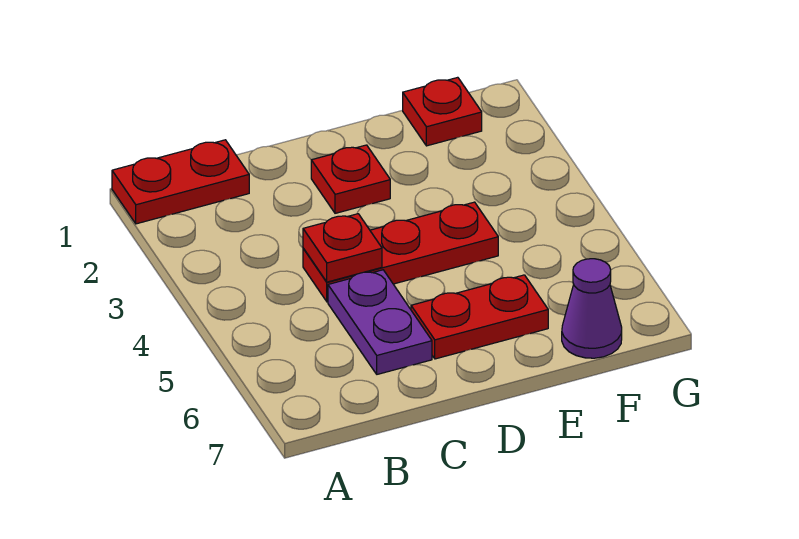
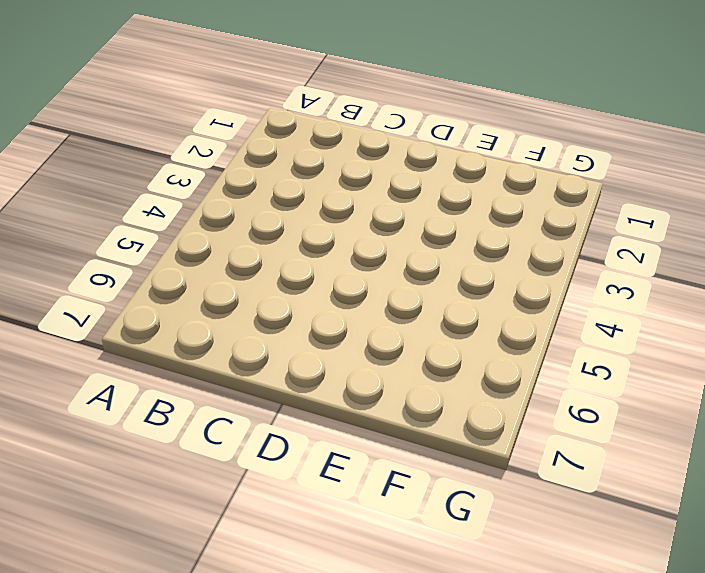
none -> red plate A1:B1 level 1
none -> red plate C4:E4 level 1

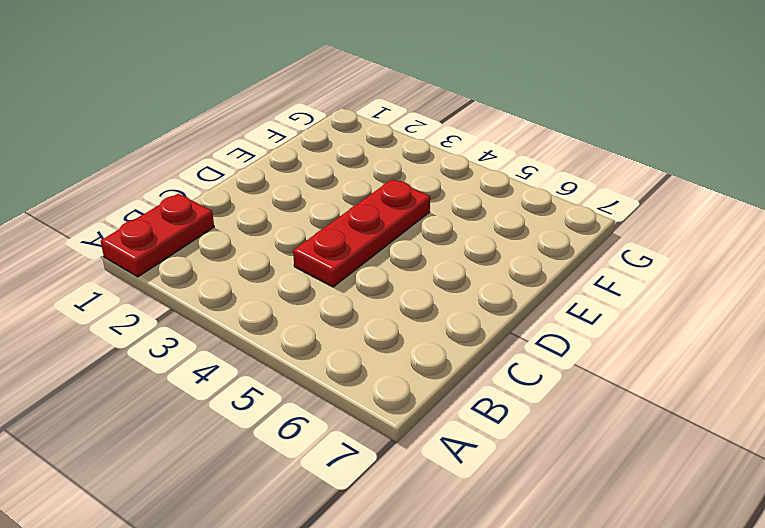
none -> purple plate C5:C6 level 1
none -> red plate D2 level 1

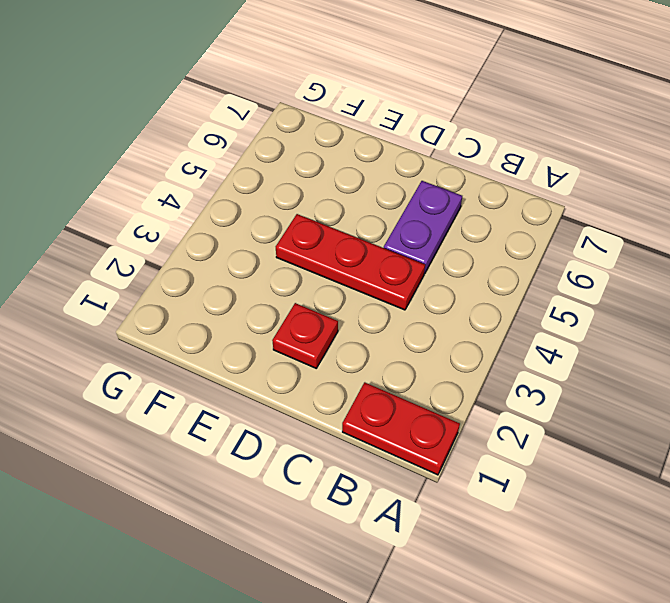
none -> red plate D6:E6 level 1
none -> red plate F1 level 1

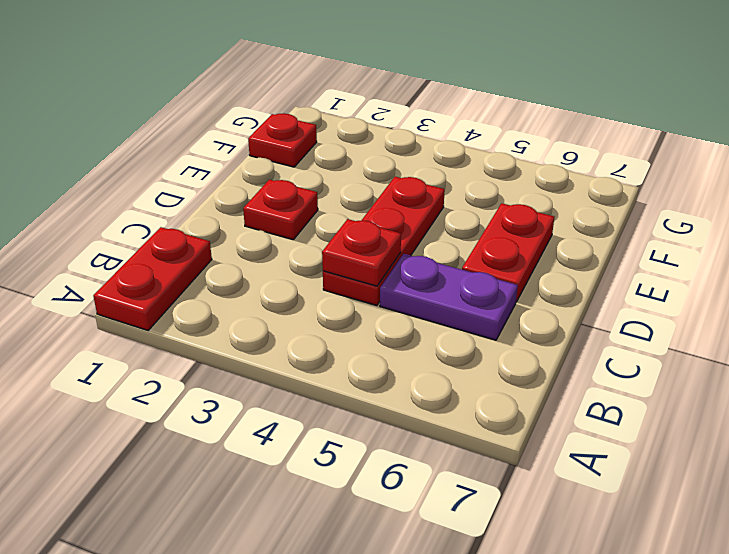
none -> purple cone F7 level 1

